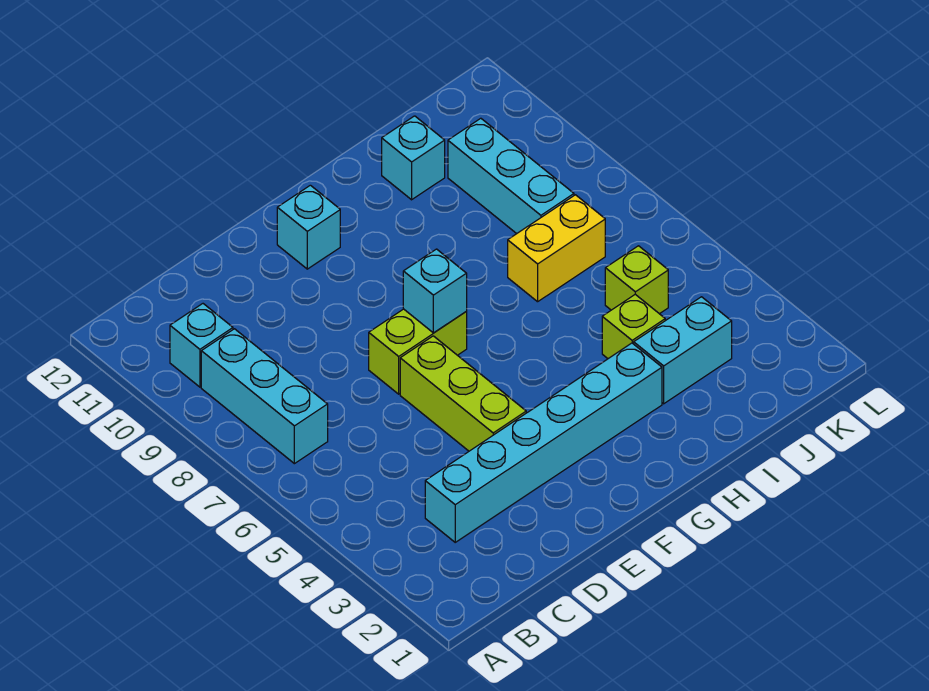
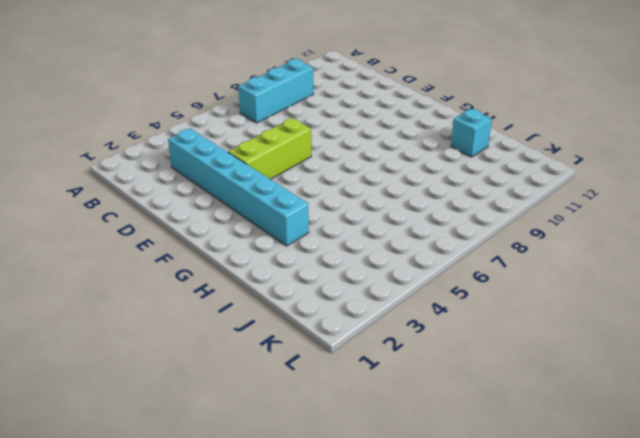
none -> cyan brick B10 level 1
none -> lime brick E7:F7 level 1
none -> cyan brick F11 level 1

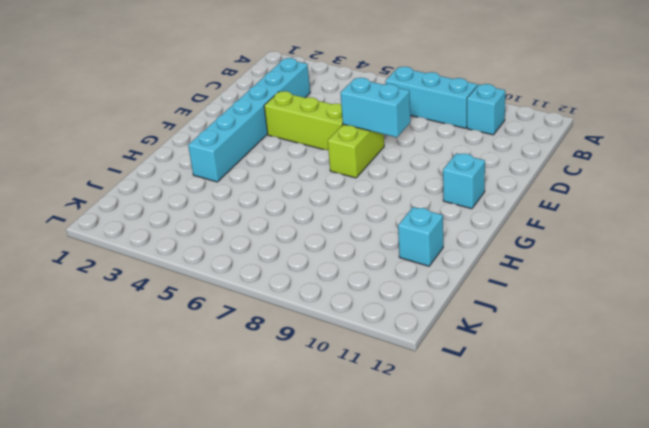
cyan brick E7:E8 level 2 -> cyan brick I3:J3 level 1
none -> lime brick I4 level 1
none -> yellow brick I7:J7 level 1
none -> lime brick J5 level 1

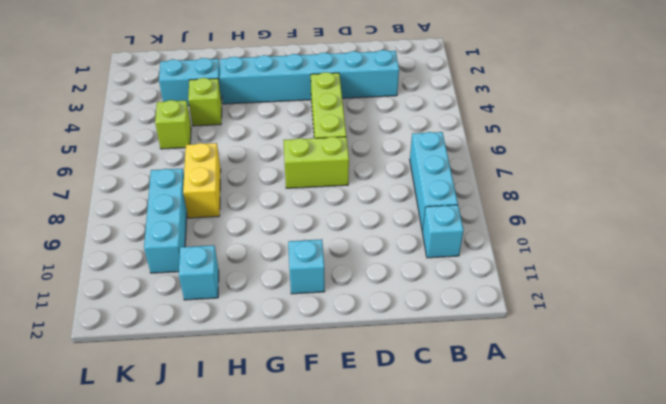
yellow brick I7:I8 level 1 -> yellow brick I7:J7 level 1
none -> cyan brick F7 level 2

